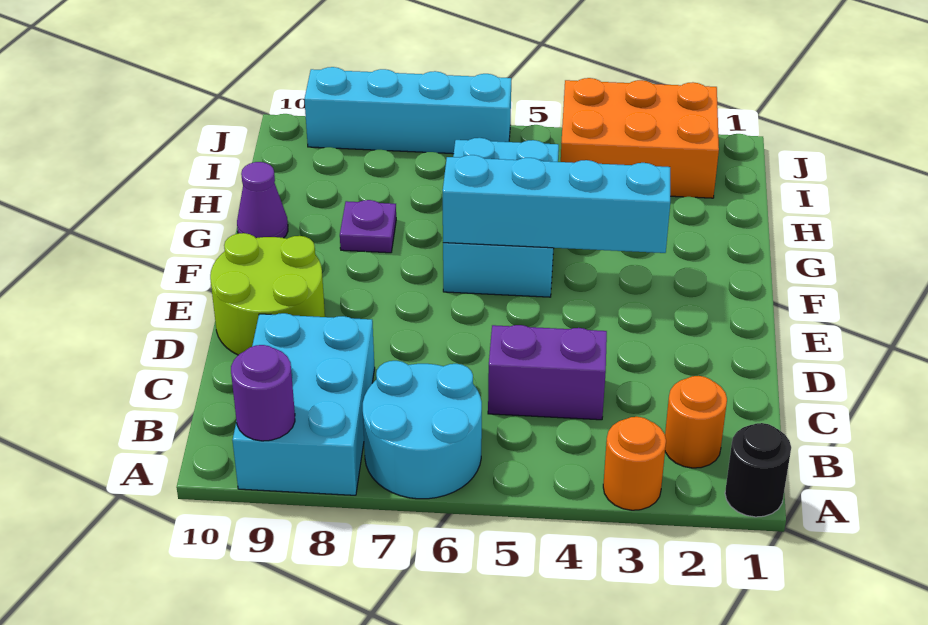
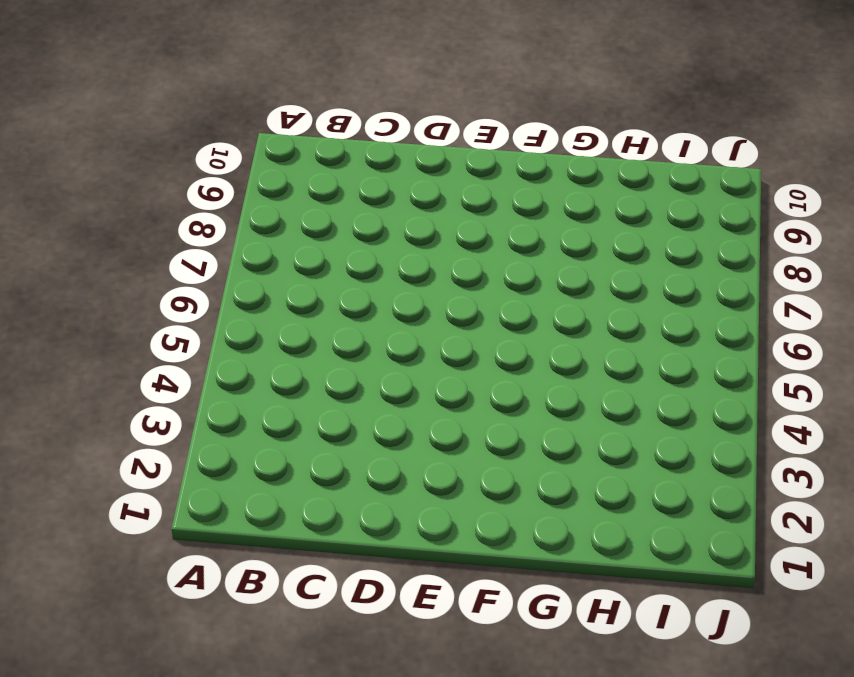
none -> black round brick A1 level 1
none -> orange round brick A3 level 1
none -> cyan round brick A6:B7 level 1

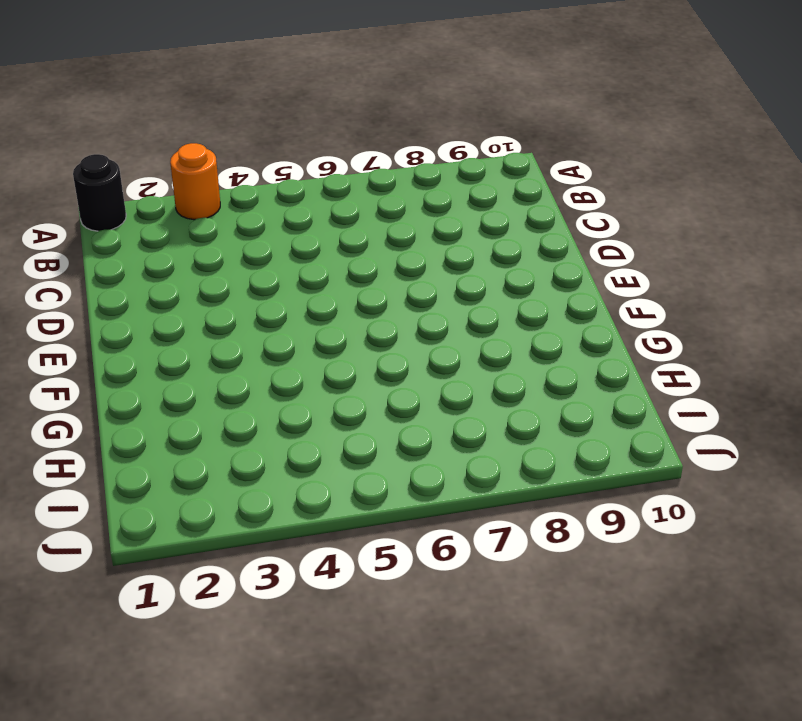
none -> cyan round brick A6:B7 level 1
none -> cyan brick A8:C9 level 1
none -> orange round brick B2 level 1

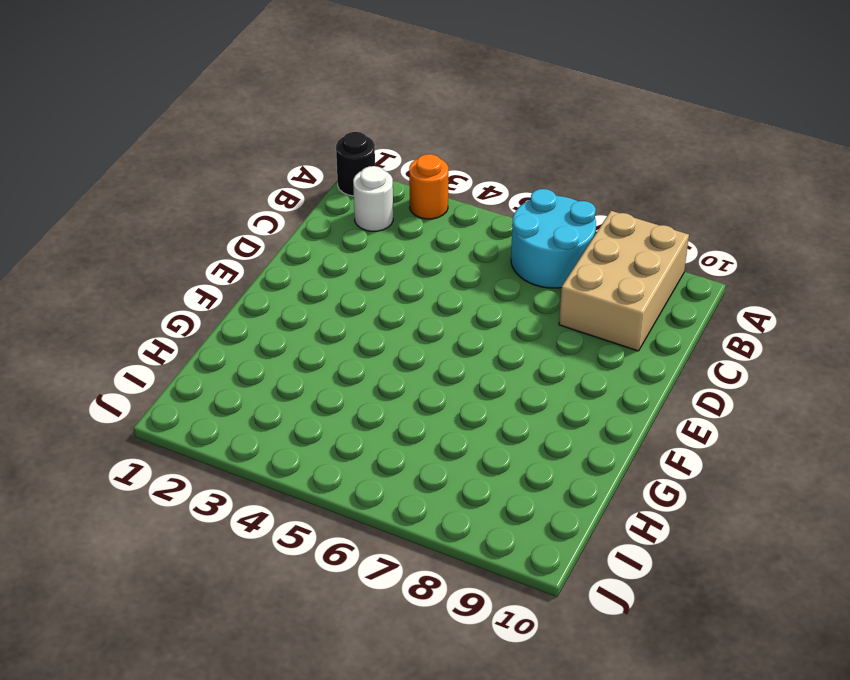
tan brick A8:C9 level 1 -> cyan brick A8:C9 level 1
white round brick B2 level 1 -> orange round brick B2 level 1
none -> purple brick C4:C5 level 1
none -> lime round brick D9:E10 level 1
none -> cyan brick F5:H6 level 1

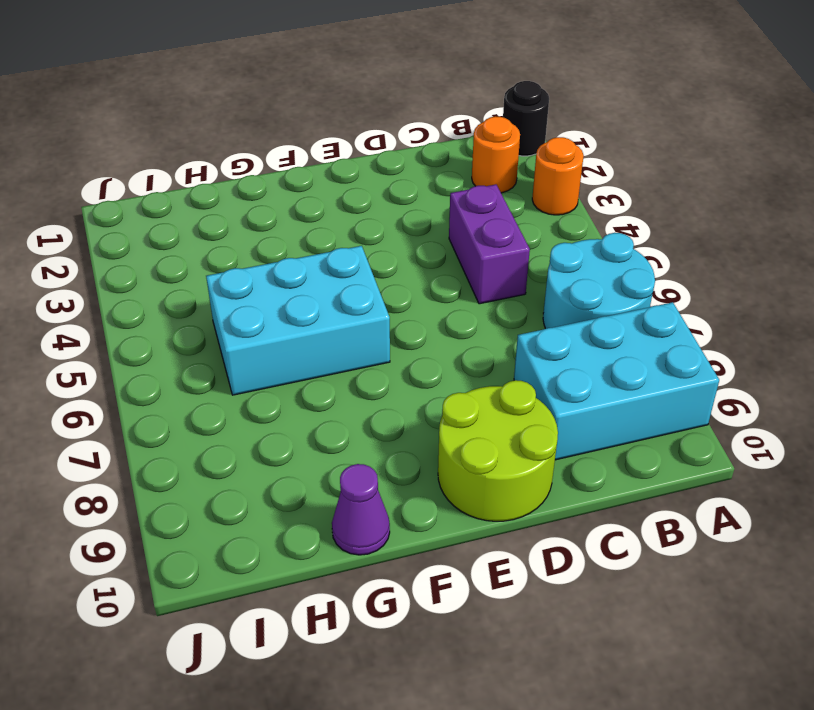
none -> purple plate G8 level 1
none -> orange brick I2:J4 level 1
none -> cyan brick J6:J9 level 1

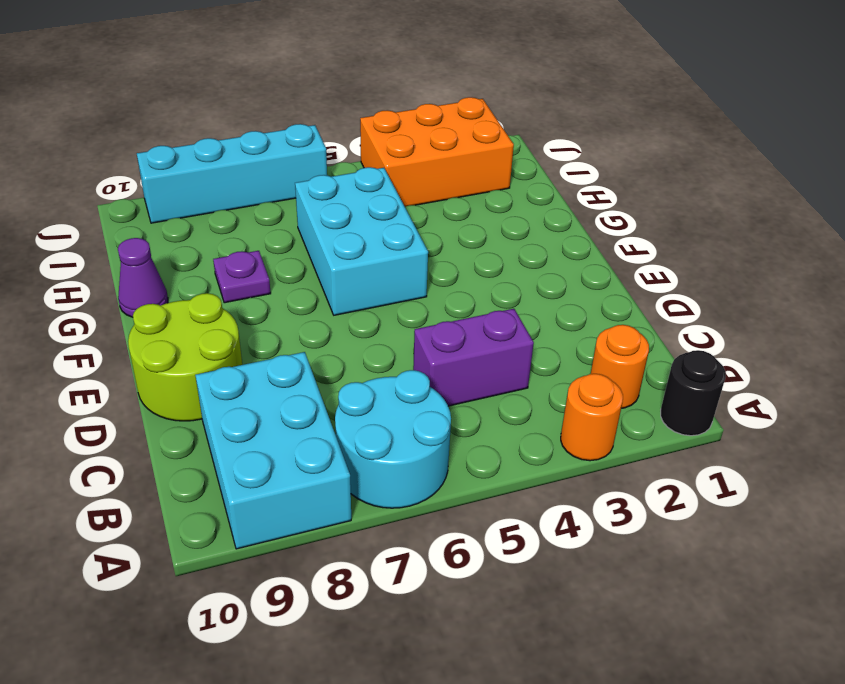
none -> purple round brick A9 level 2
none -> cyan brick F3:F6 level 2

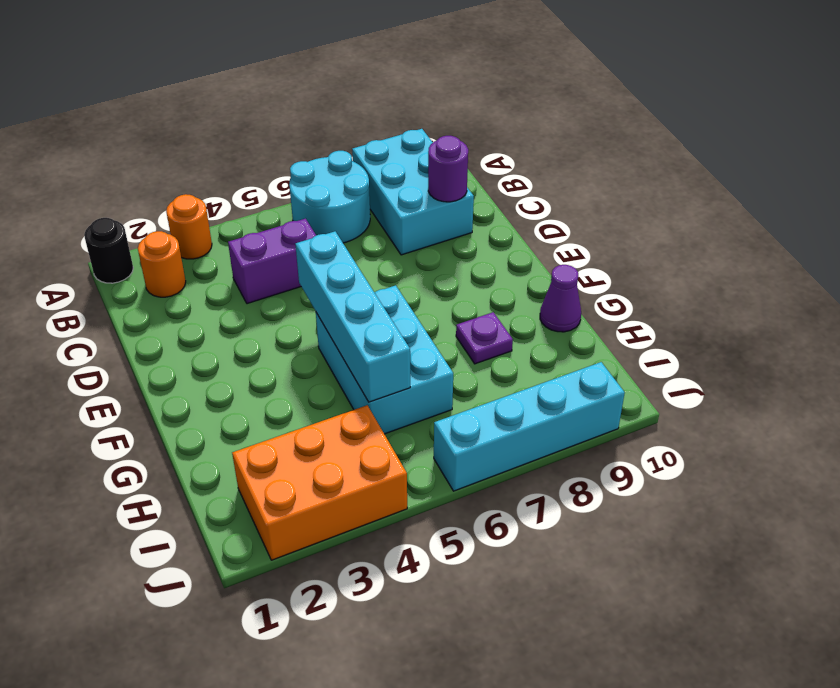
purple round brick C9 level 2 -> purple round brick A9 level 2
cyan brick E5:H5 level 2 -> cyan brick F3:F6 level 2
none -> lime round brick D9:E10 level 1

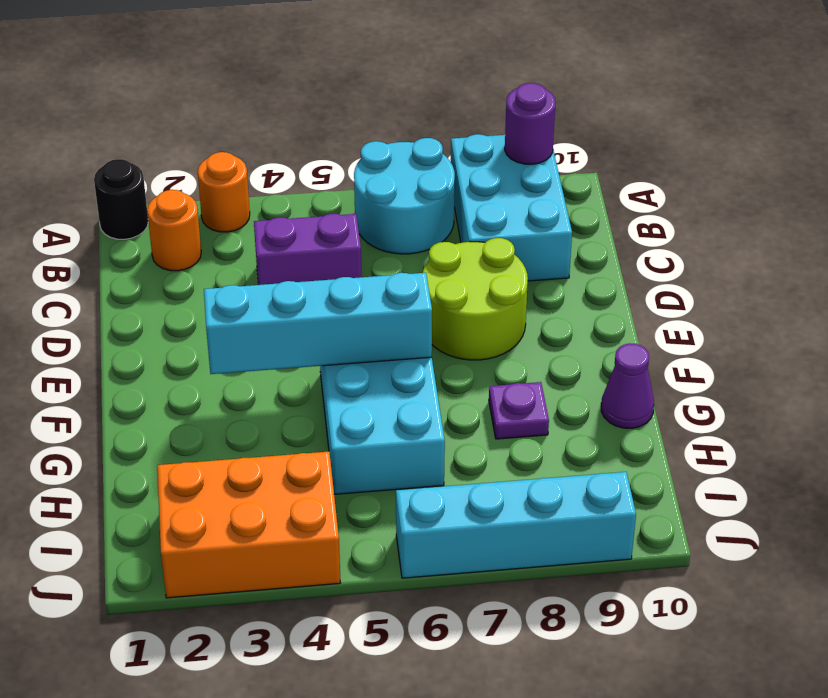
lime round brick D7:E8 level 1 -> lime round brick D9:E10 level 1

